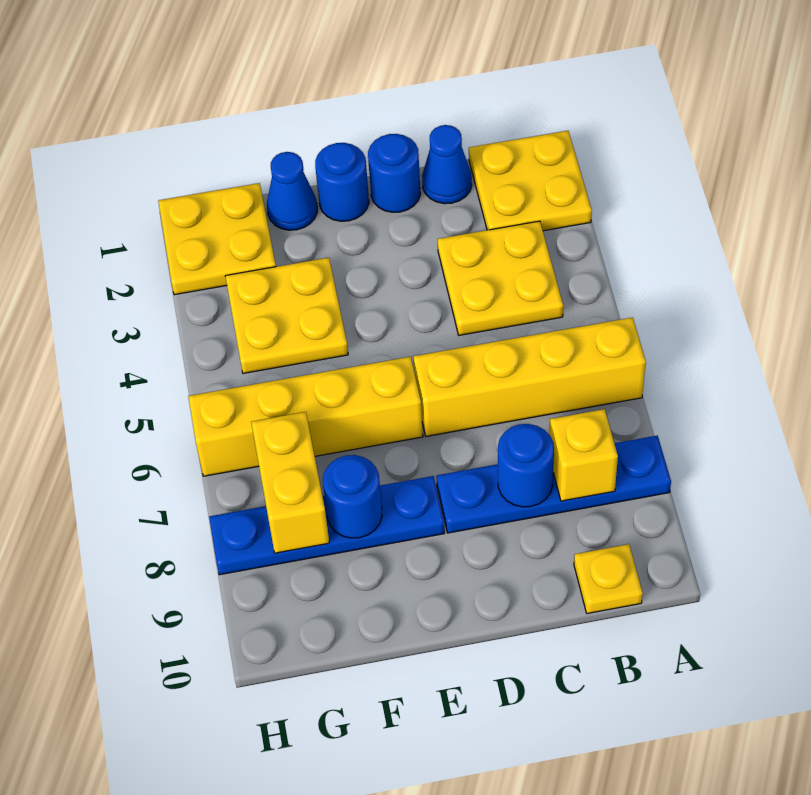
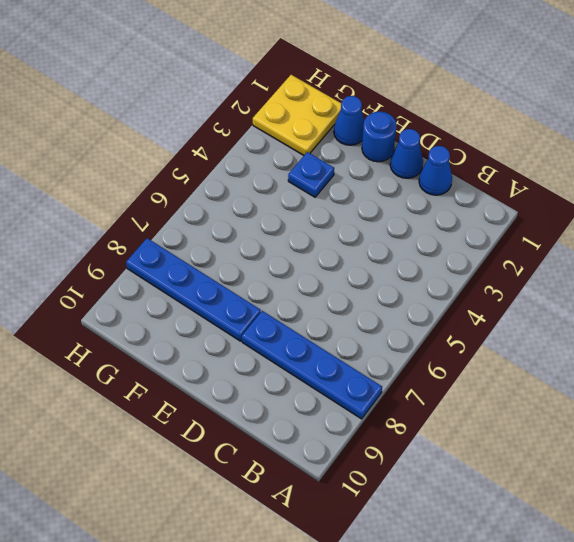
blue cone D1 level 1 -> blue round brick D1 level 1
blue plate F3 level 1 -> yellow plate F3:G4 level 1
none -> yellow plate A1:B2 level 1
none -> yellow brick A6:D6 level 1
none -> yellow plate B3:C4 level 1

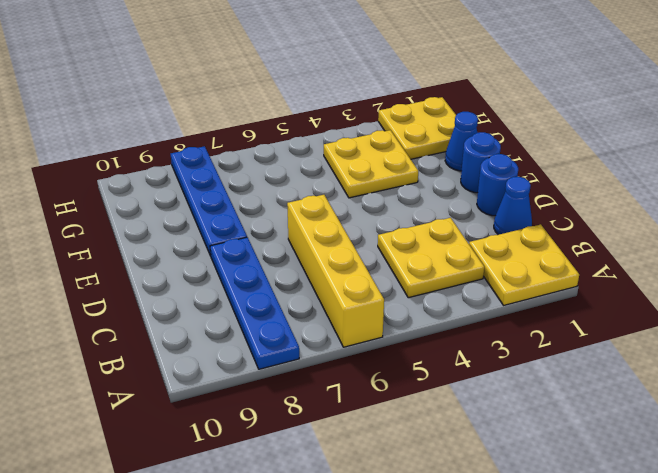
none -> yellow plate B10 level 1
none -> yellow brick E6:H6 level 1
none -> yellow brick B8 level 2

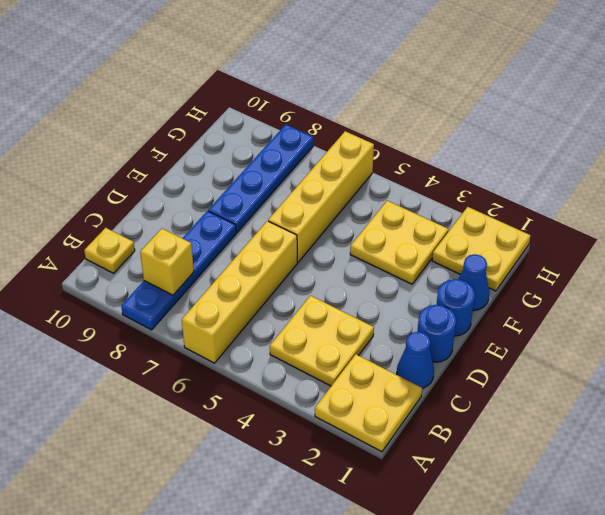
none -> blue round brick C8 level 2
none -> blue round brick F8 level 2
none -> yellow brick G7:G8 level 2

